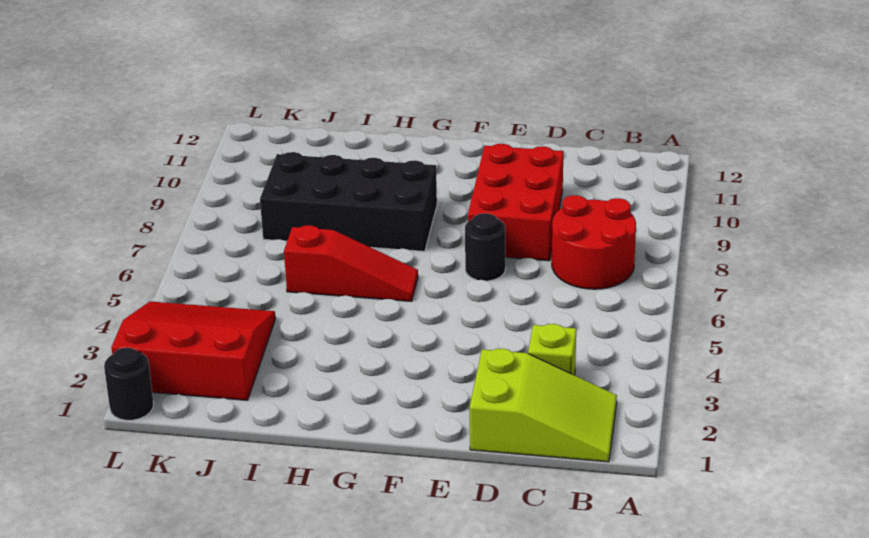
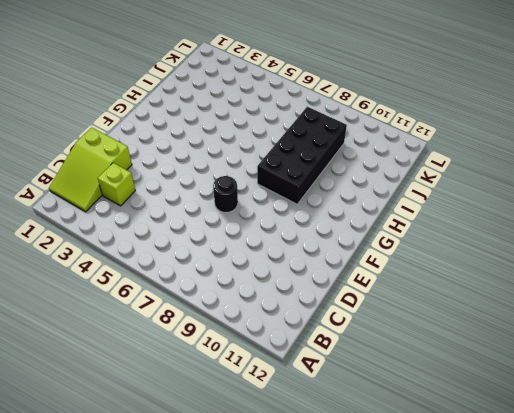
none -> red round brick B7:C8 level 1
none -> red brick D8:E10 level 1

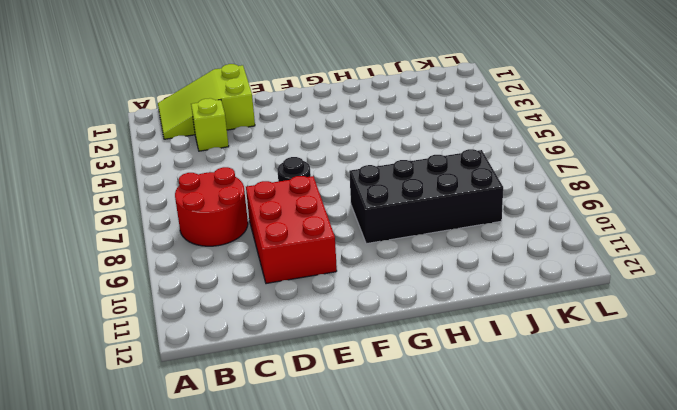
none -> red slope G6:I6 level 1 top I
none -> red slope J2:L4 level 1 top 2

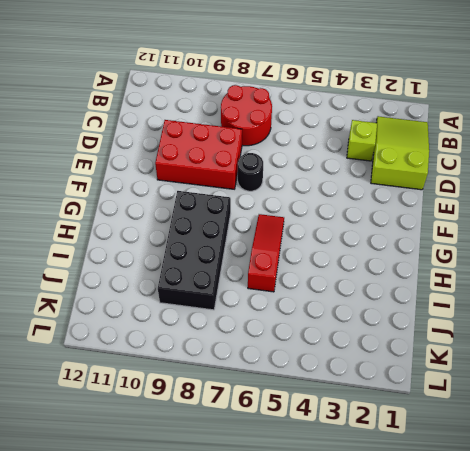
none -> red slope J2:L4 level 1 top 2
none -> black round brick L1 level 1

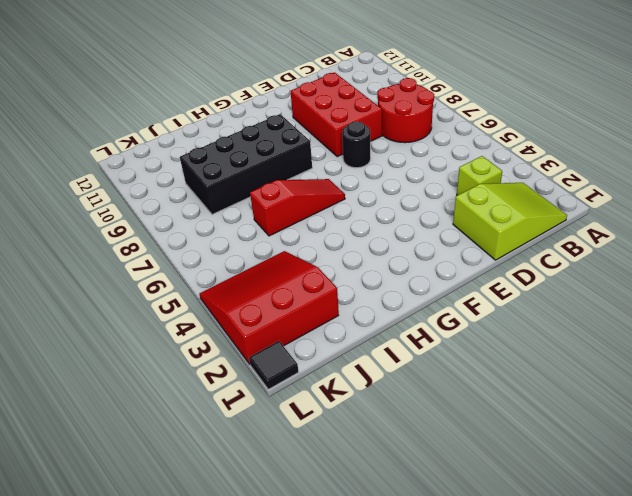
black tile L1 level 1 -> black round brick L1 level 1

